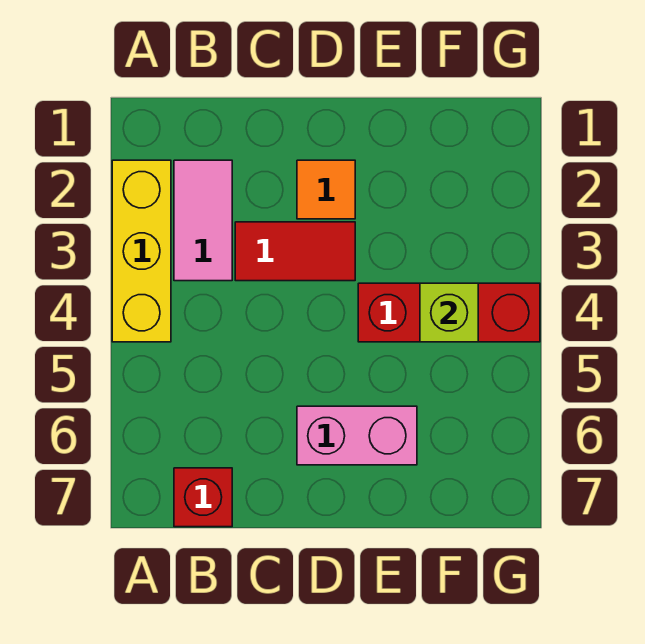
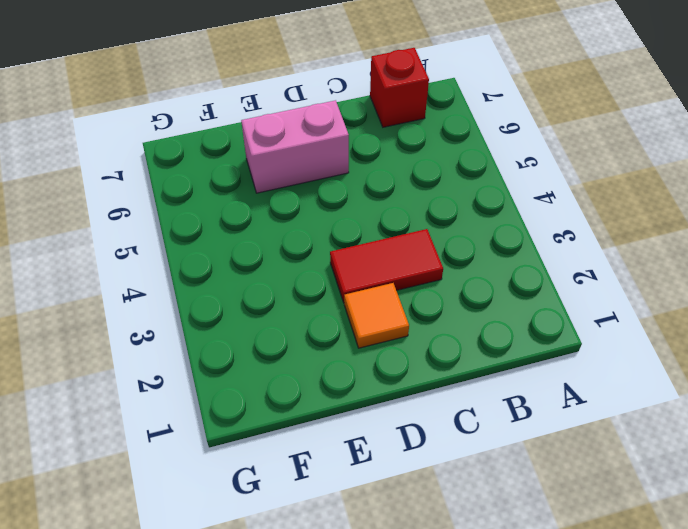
none -> yellow brick A2:A4 level 1
none -> pink tile B2:B3 level 1

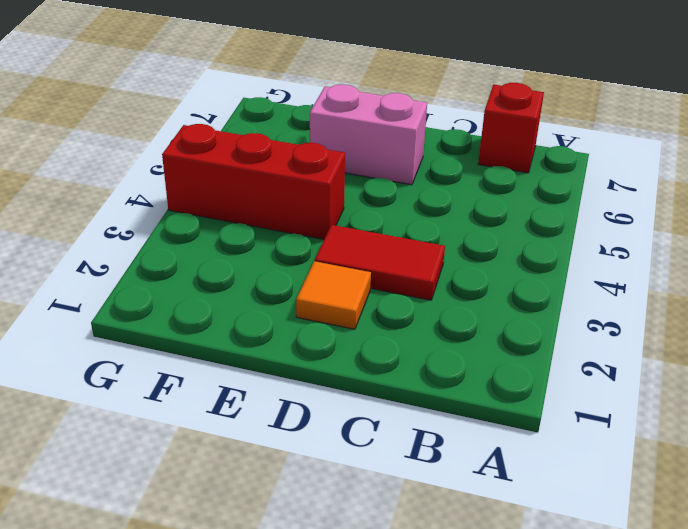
none -> yellow brick A2:A4 level 1
none -> pink tile B2:B3 level 1

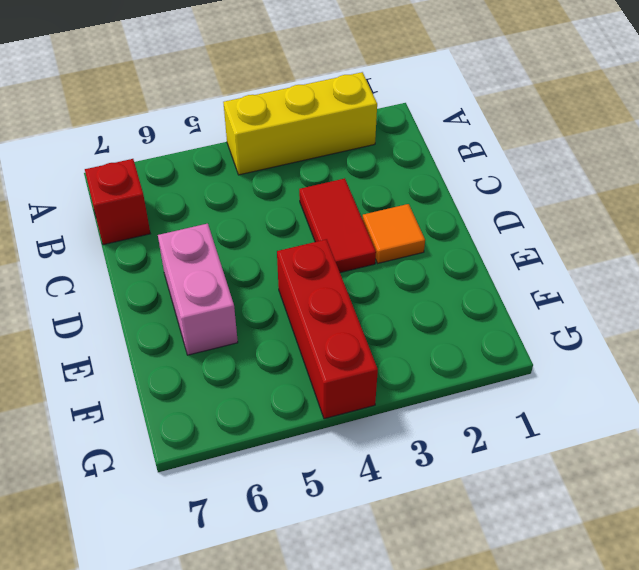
none -> pink tile B2:B3 level 1
none -> lime brick F4 level 2

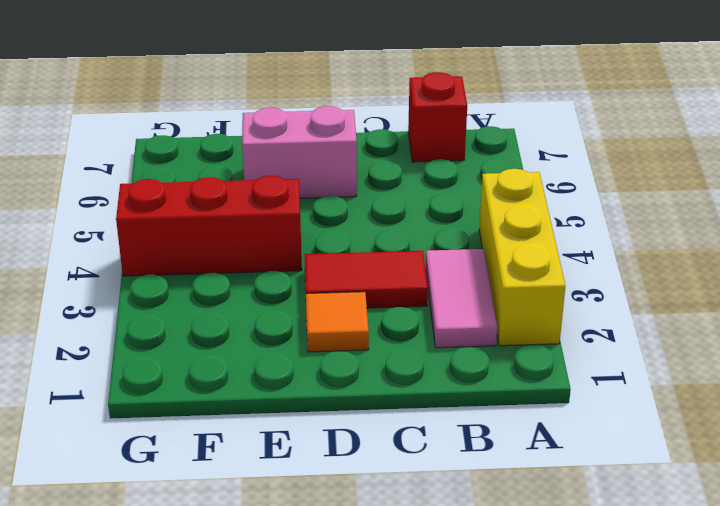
none -> lime brick F4 level 2

